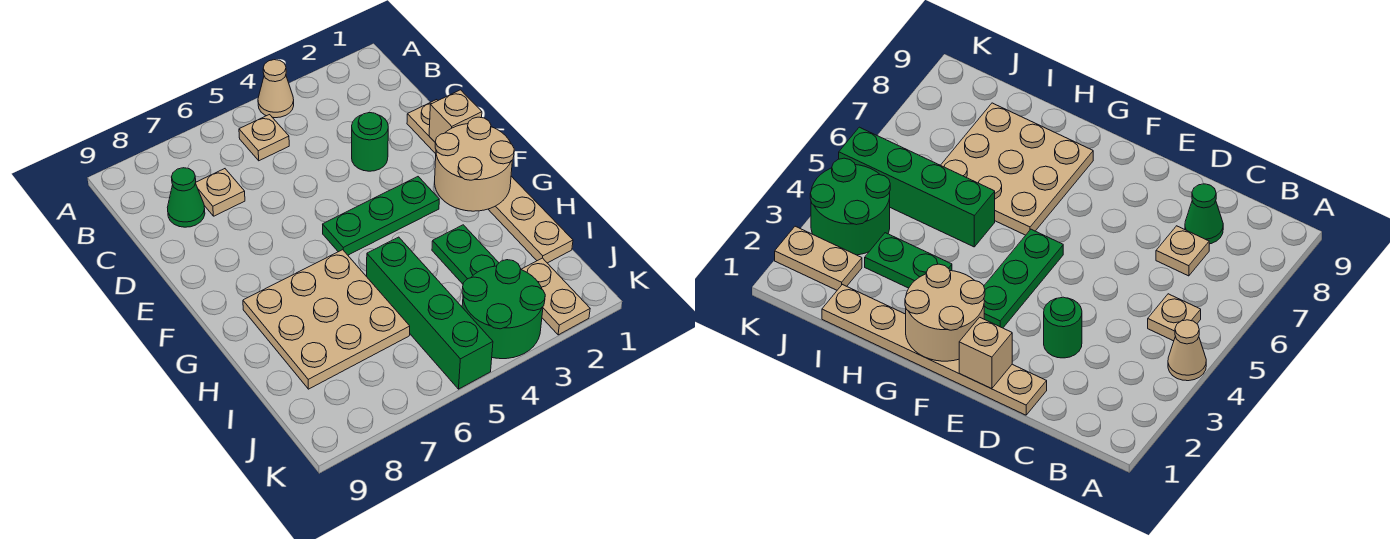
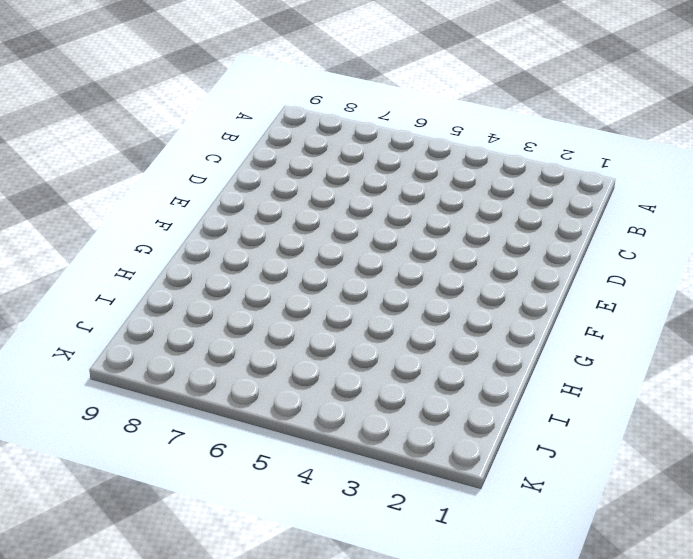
none -> tan cone A4 level 1
none -> tan plate B5 level 1
none -> tan plate C7 level 1

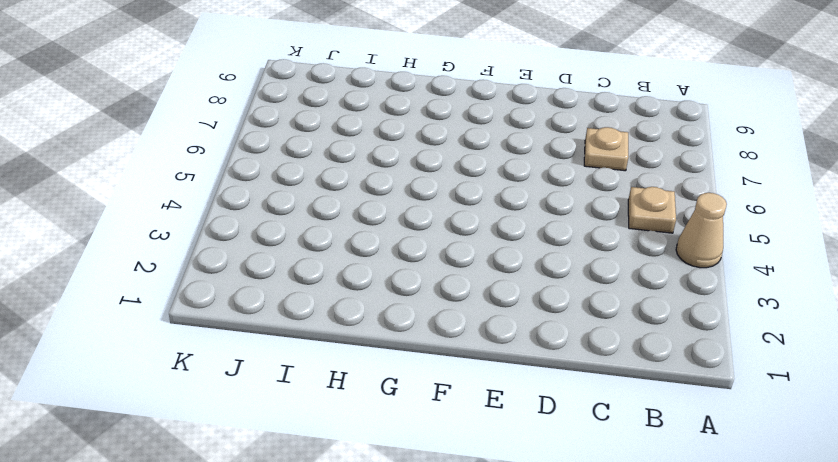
none -> green cone C8 level 1
none -> tan plate D1:I1 level 1
none -> green round brick D3 level 1

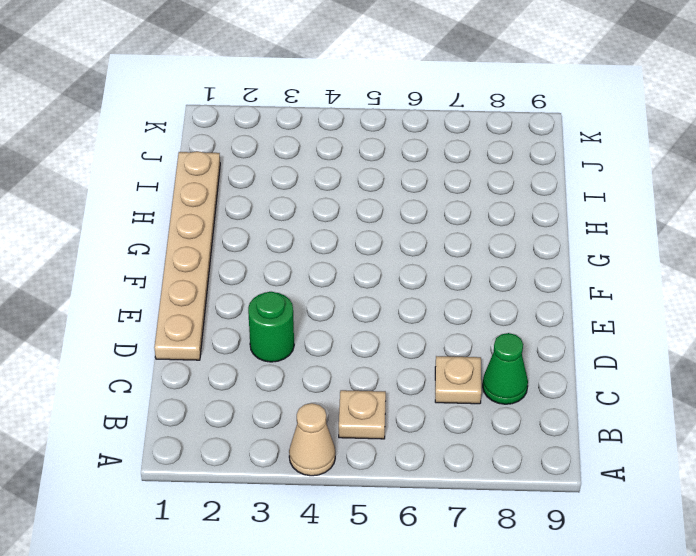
none -> green plate F3:F5 level 1
none -> tan plate G6:I8 level 1
none -> green plate H3:I3 level 1

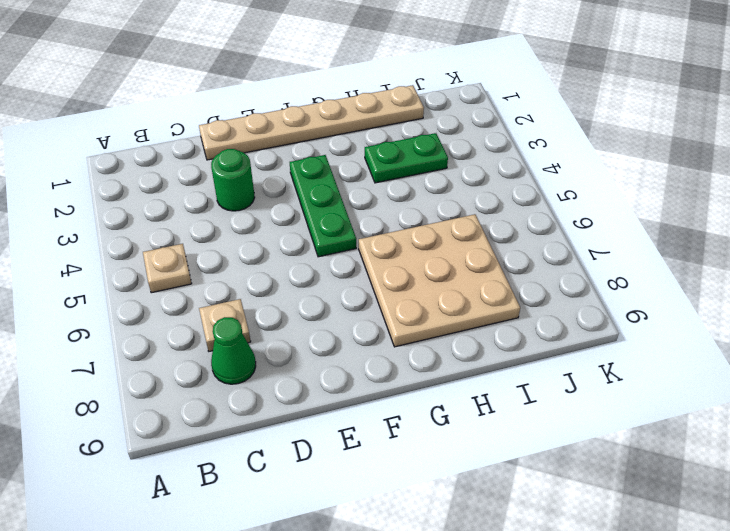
none -> tan cone A4 level 1
none -> green brick H5:K5 level 1
none -> tan plate J2:K2 level 1

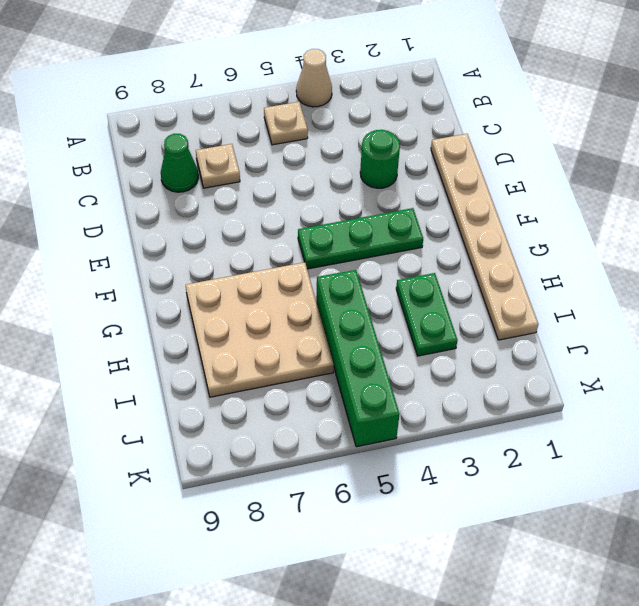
none -> tan plate J2:K2 level 1
none -> green round brick J3:K4 level 1
none -> tan brick E1 level 2

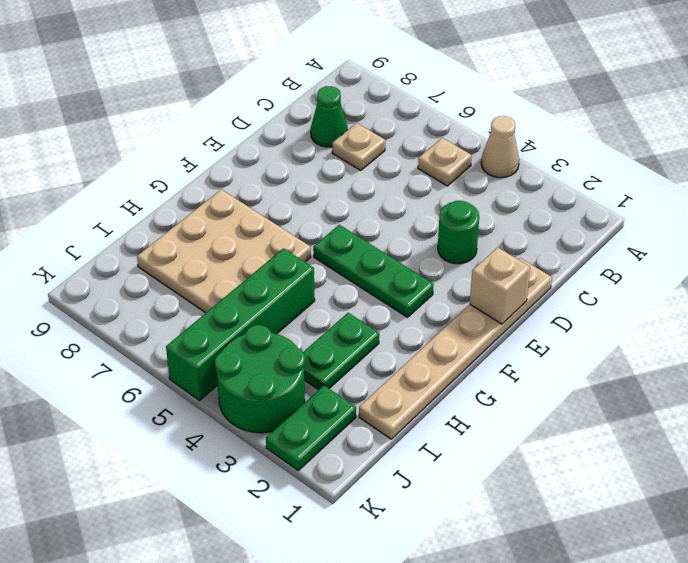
green plate J2:K2 level 1 -> tan plate J2:K2 level 1
none -> tan round brick F1:G2 level 2

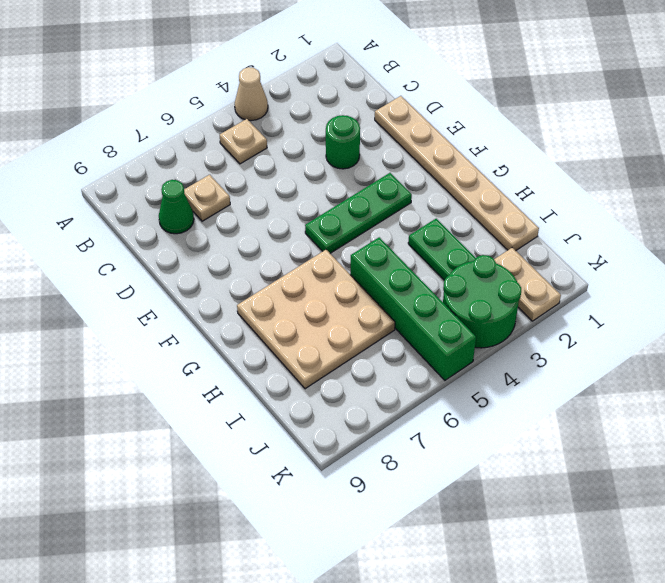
none -> tan brick E1 level 2
none -> tan round brick F1:G2 level 2

